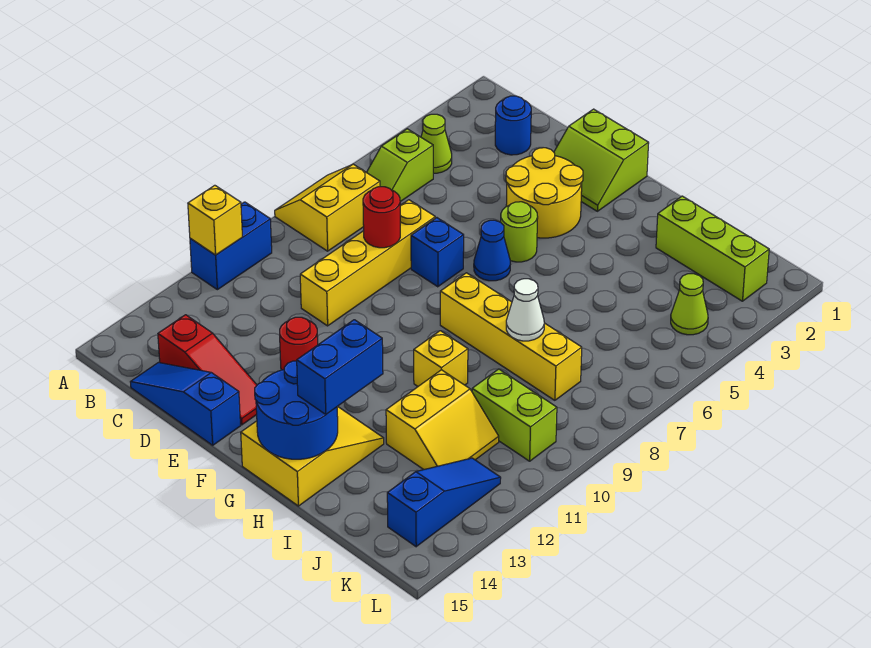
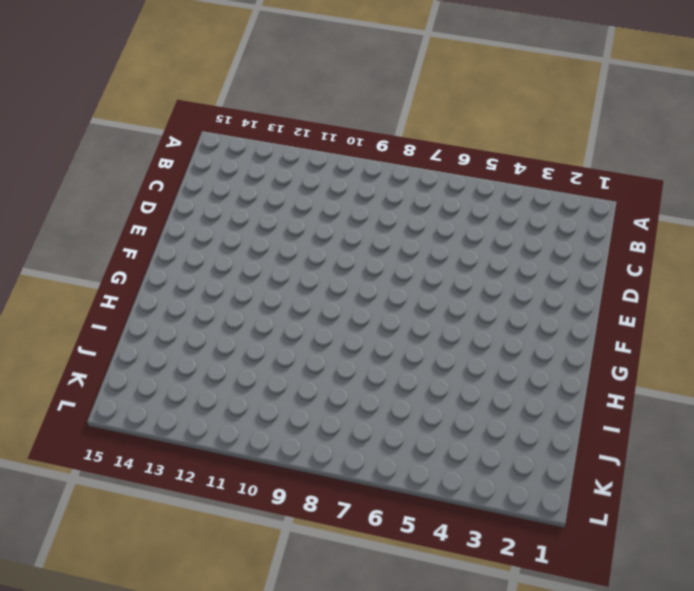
none -> yellow slope A7:B8 level 1 top B
none -> blue brick A10:A11 level 1
none -> lime cone B4 level 1

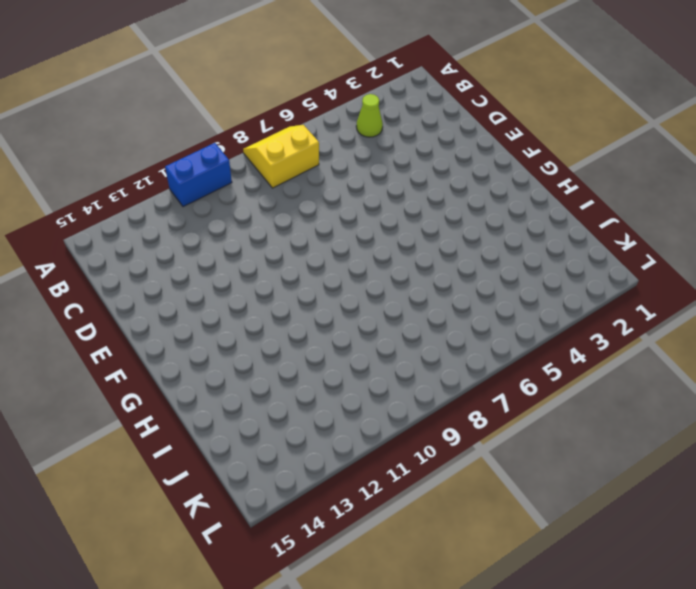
none -> lime slope B5:B6 level 1 top 5
none -> blue round brick C2 level 1
none -> red slope C14:E14 level 1 top C

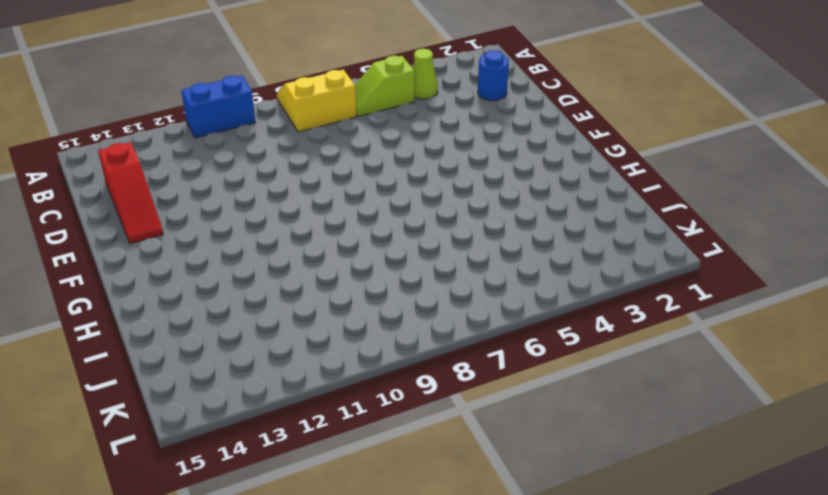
none -> blue slope C15:E15 level 1 top E
none -> yellow brick D7:D10 level 1
none -> lime slope E1:F2 level 1 top 1

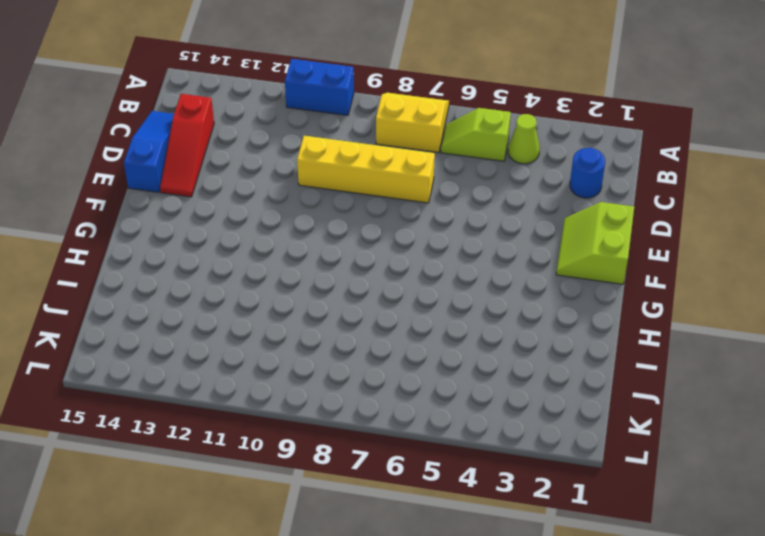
none -> yellow round brick E3:F4 level 1
none -> blue brick E7 level 1
none -> red round brick E12 level 1

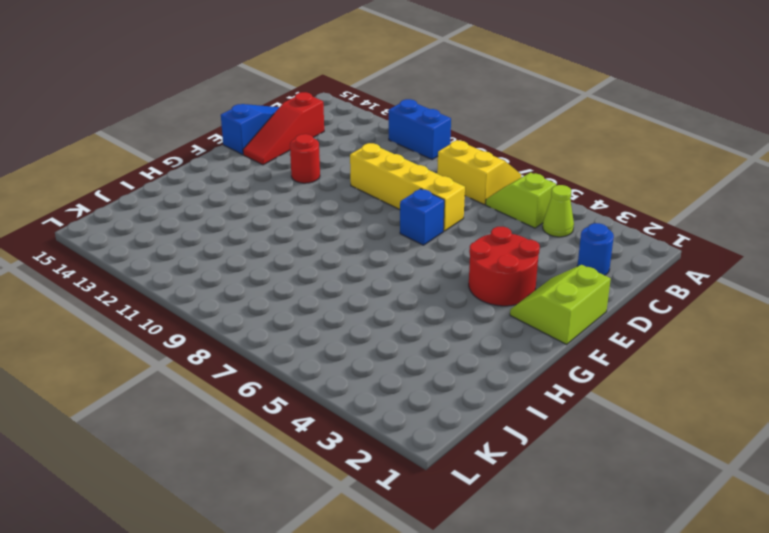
red round brick E3:F4 level 1 -> yellow round brick E3:F4 level 1
none -> lime round brick F5 level 1
none -> blue cone F6 level 1
none -> yellow brick G8:J8 level 1

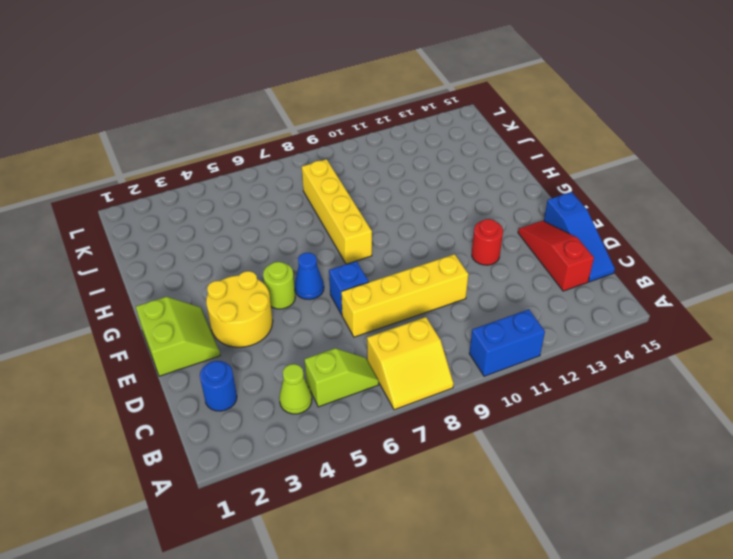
none -> yellow slope G13:H15 level 1 top 15
none -> yellow brick H10 level 1
none -> lime brick I2:K2 level 1

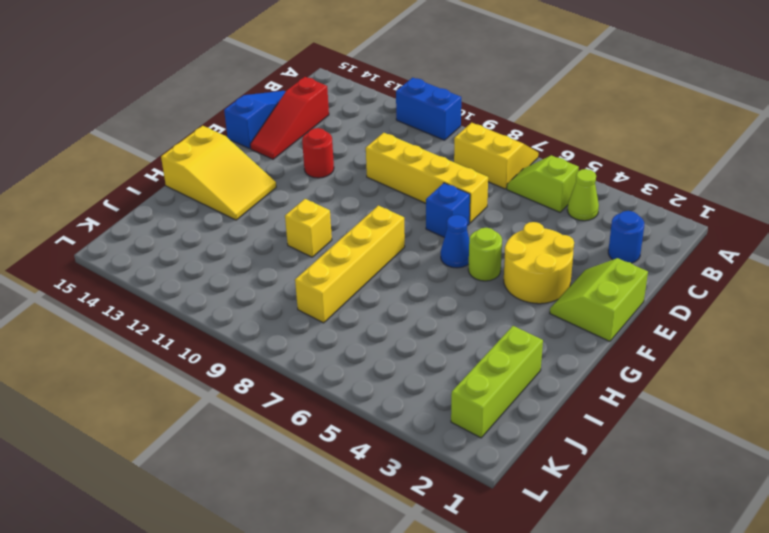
none -> yellow slope I11:J12 level 1 top I
none -> lime brick J10:K10 level 1
none -> lime cone K4 level 1

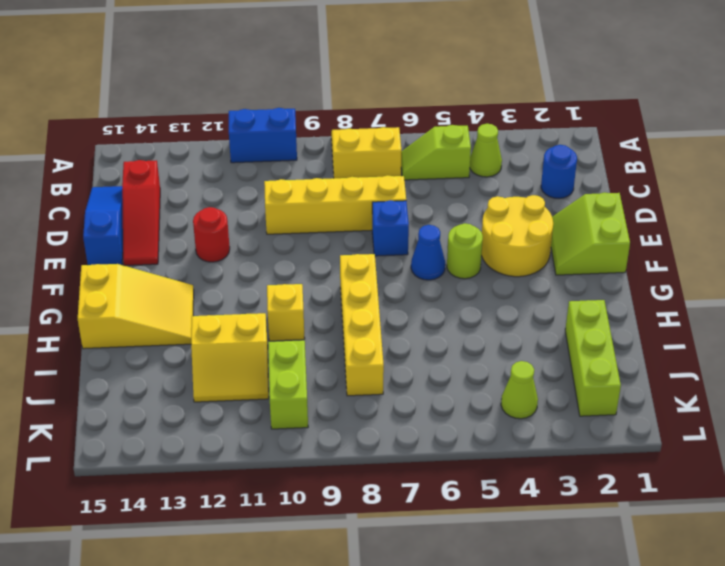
none -> blue slope K12:K14 level 1 top 14
none -> yellow brick A11 level 2
none -> red round brick D8 level 2

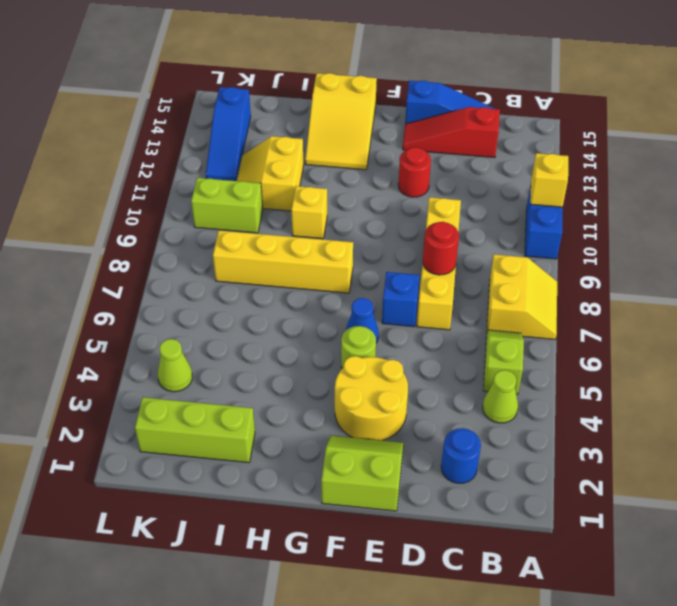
none -> blue round brick G14:H15 level 2
none -> white cone I8 level 2
none -> blue brick H13:H14 level 3

